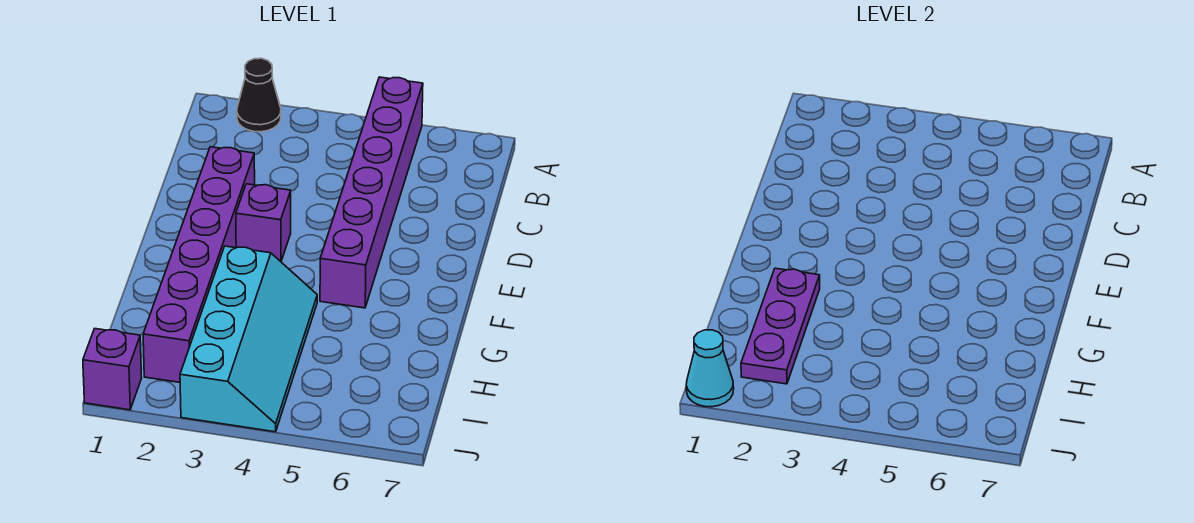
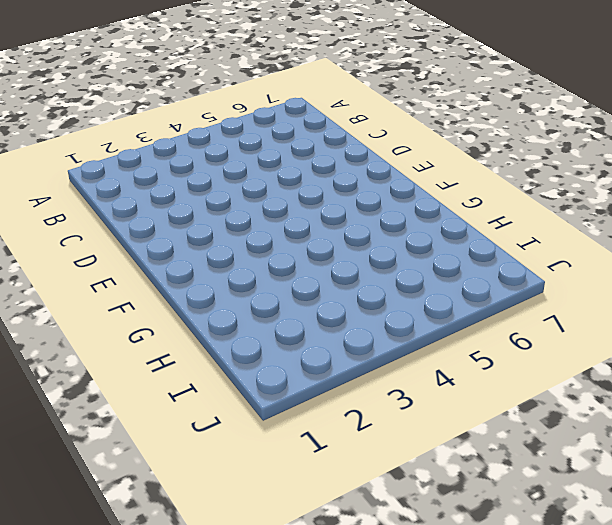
none -> black cone A2 level 1
none -> purple brick A5:F5 level 1

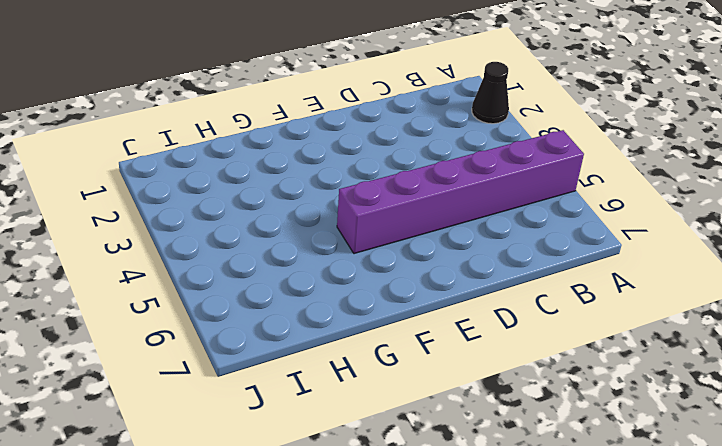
none -> purple brick D2:I2 level 1
none -> purple brick E3 level 1

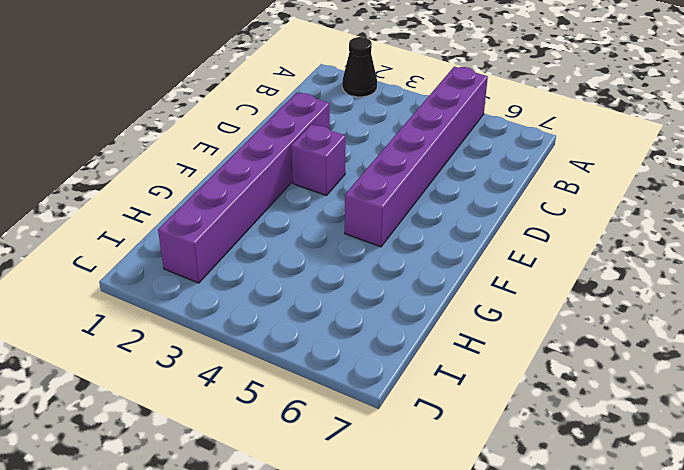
none -> cyan slope G3:J4 level 1 top 3
none -> purple brick J1 level 1

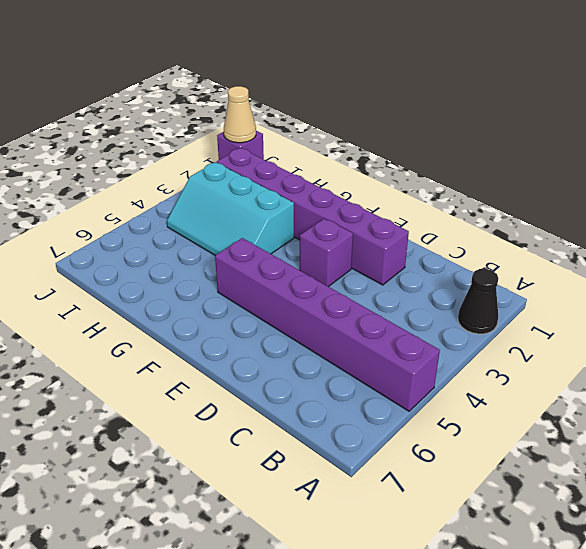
cyan slope G3:I4 level 1 top 3 -> cyan slope G3:J4 level 1 top 3
tan cone J1 level 2 -> cyan cone J1 level 2
none -> purple plate G2:I2 level 2

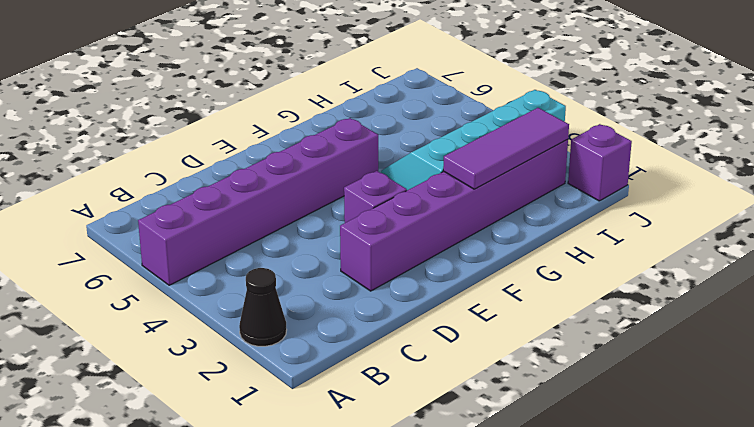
purple tile G2:I2 level 2 -> purple plate G2:I2 level 2
none -> cyan cone J1 level 2

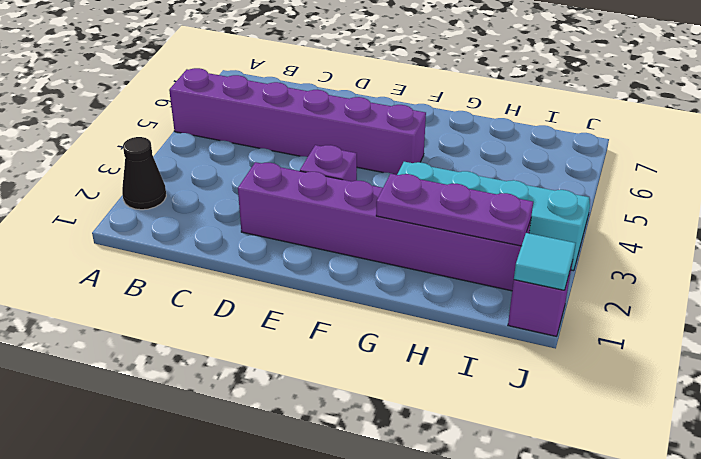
cyan tile J1 level 2 -> cyan cone J1 level 2

